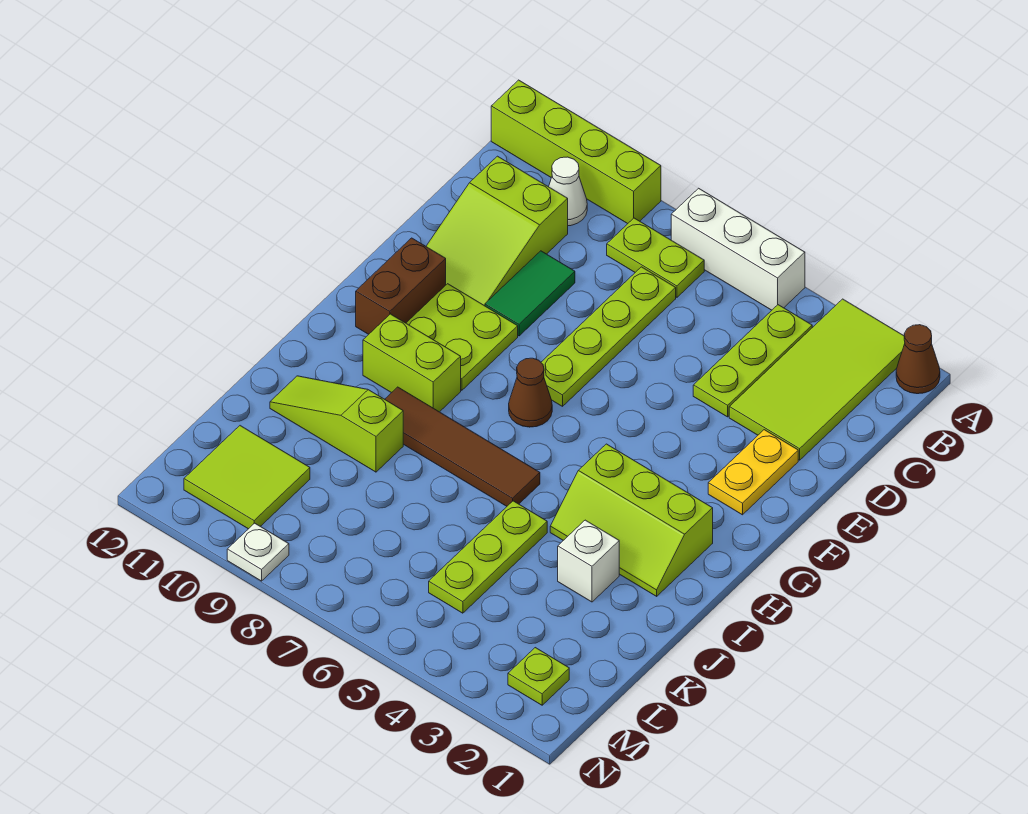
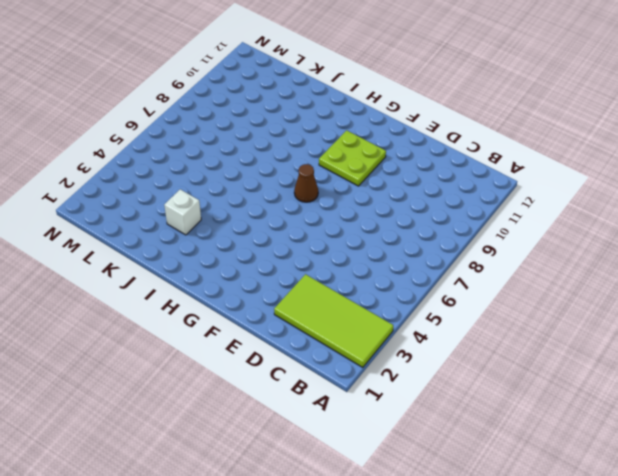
none -> brown cone A1 level 1
none -> white brick A5:A7 level 1
none -> lime brick A9:A12 level 1

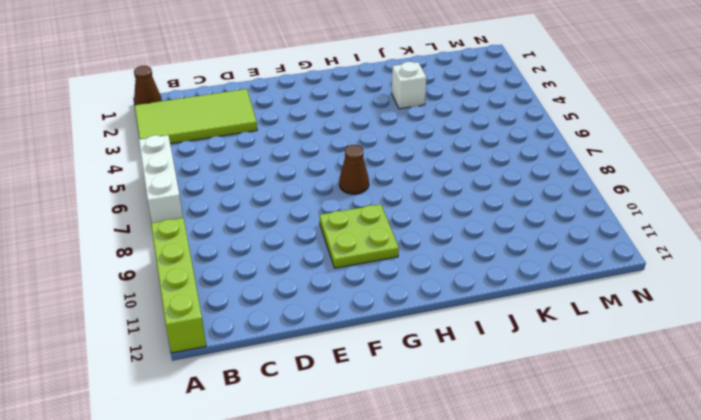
none -> lime plate B4:D4 level 1
none -> lime plate B7:B8 level 1
none -> white cone B10 level 1

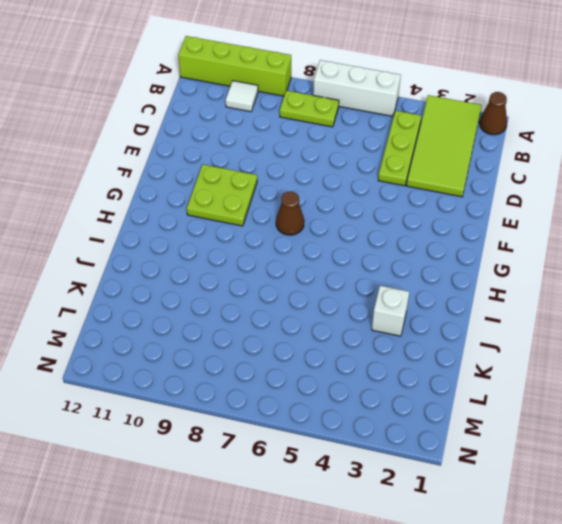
white tile B10 level 1 -> white cone B10 level 1
none -> lime plate C7:F7 level 1
none -> lime slope C10:E11 level 1 top C
none -> green tile D9:E9 level 1

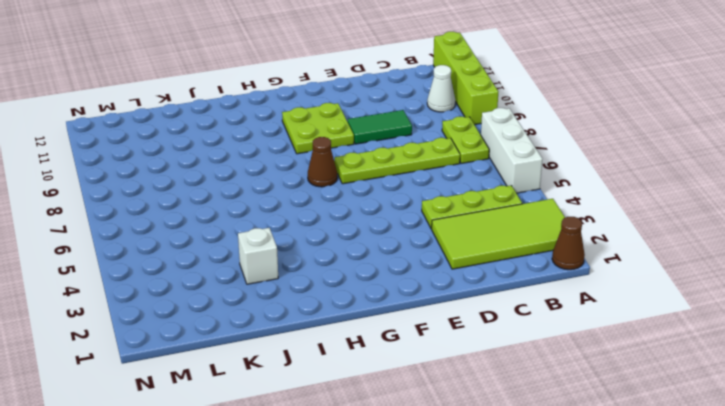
none -> lime slope C10:E11 level 1 top C
none -> yellow plate E2:F2 level 1
none -> brown brick F11:G11 level 1

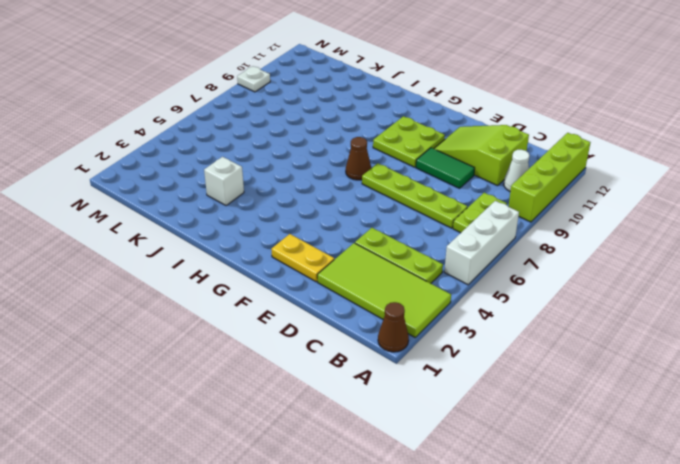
none -> brown brick F11:G11 level 1
none -> lime slope H2:I4 level 1 top H
none -> lime brick H9:H10 level 1

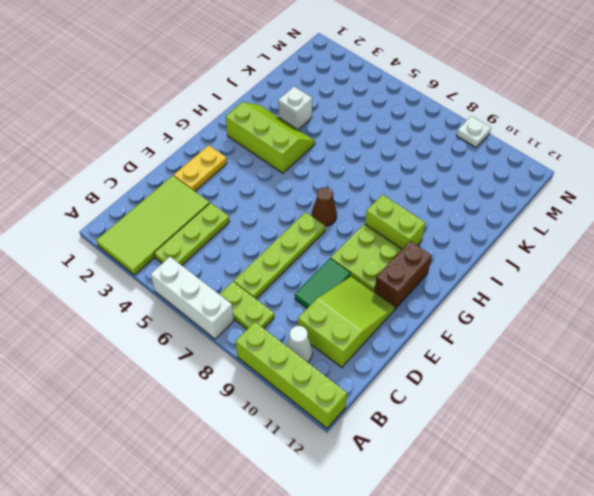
none -> brown cone A1 level 1
none -> brown tile I6:I9 level 1
none -> lime plate J5:L5 level 1

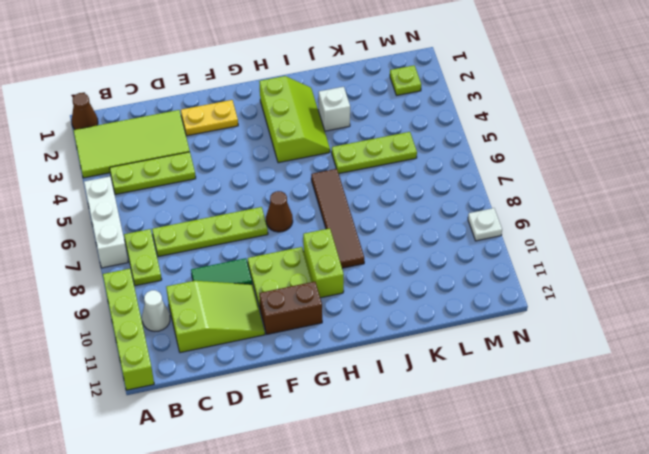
none -> lime slope J9:J11 level 1 top 9
none -> lime tile L10:M11 level 1

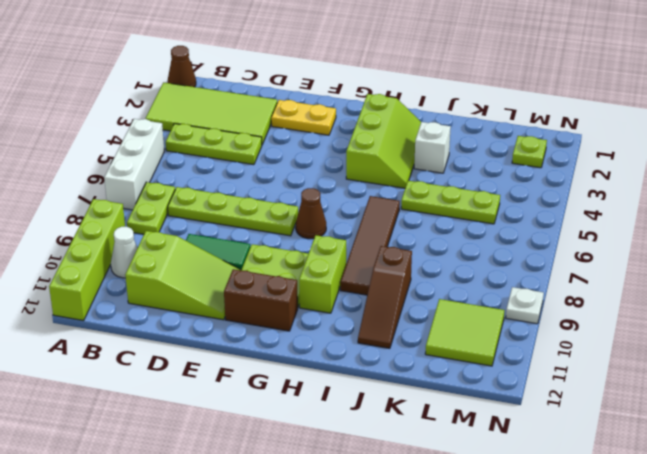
brown slope J9:J11 level 1 top 9 -> lime slope J9:J11 level 1 top 9

